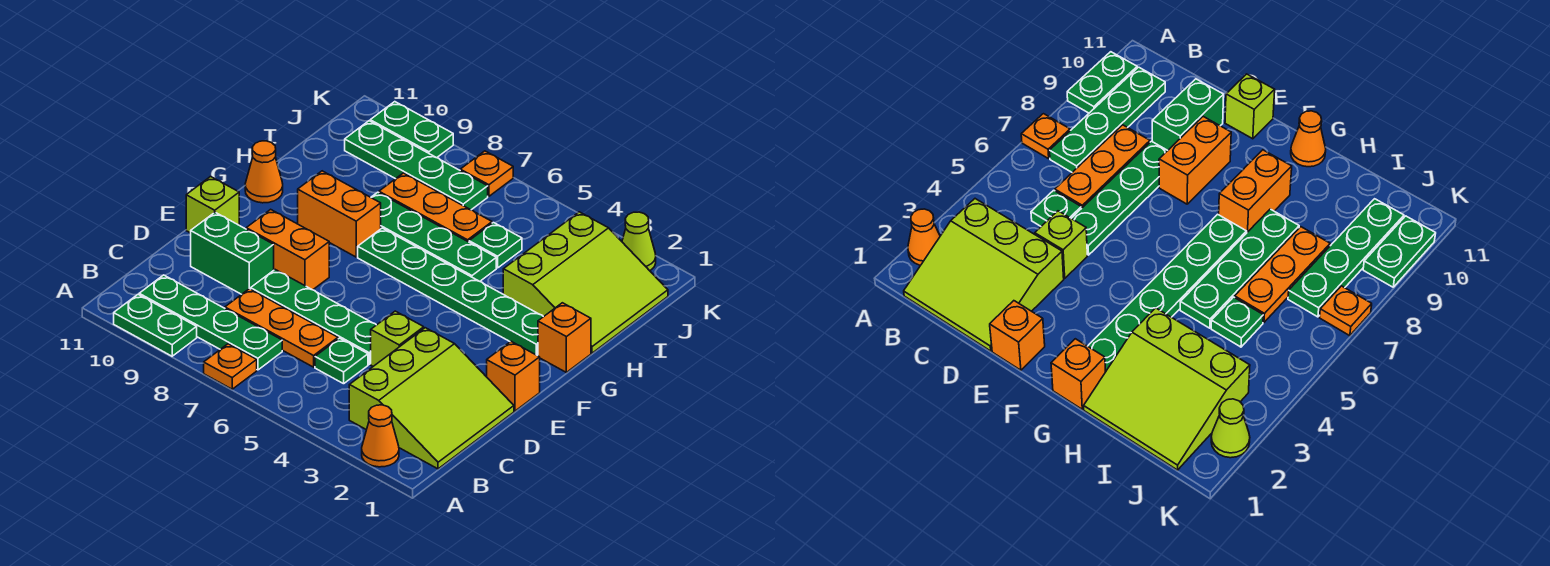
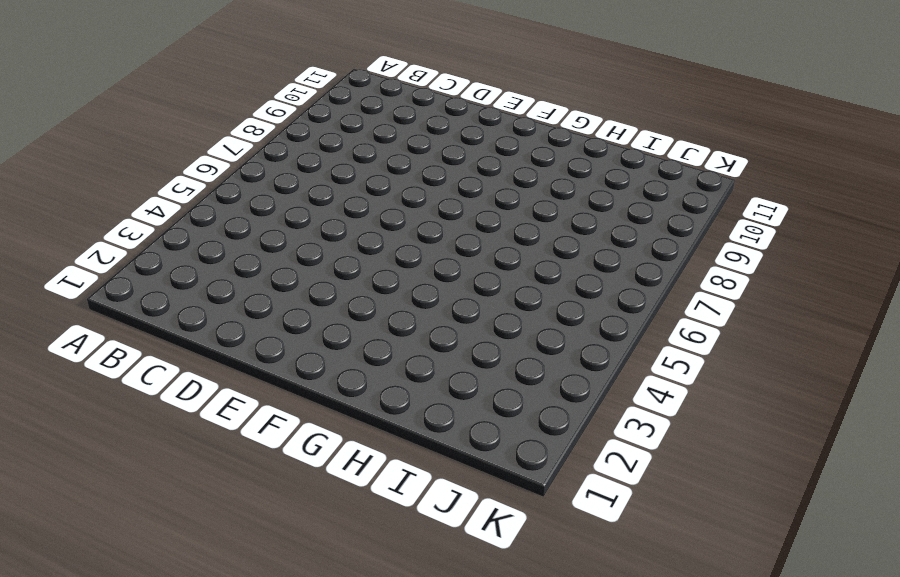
none -> orange cone A2 level 1
none -> orange plate A7 level 1
none -> green plate A9:A10 level 1

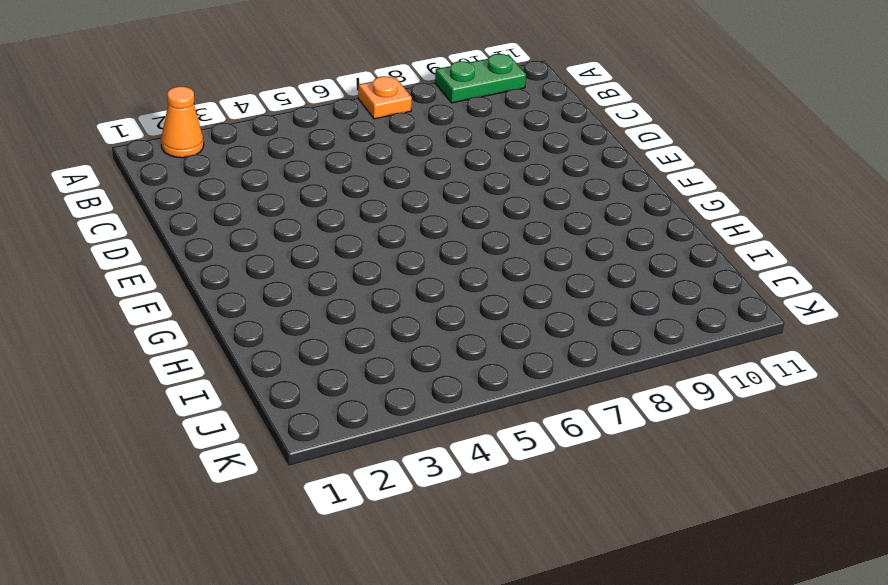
none -> lime slope B1:D3 level 1 top 3
none -> green plate B7:B10 level 1
none -> green plate C5 level 1

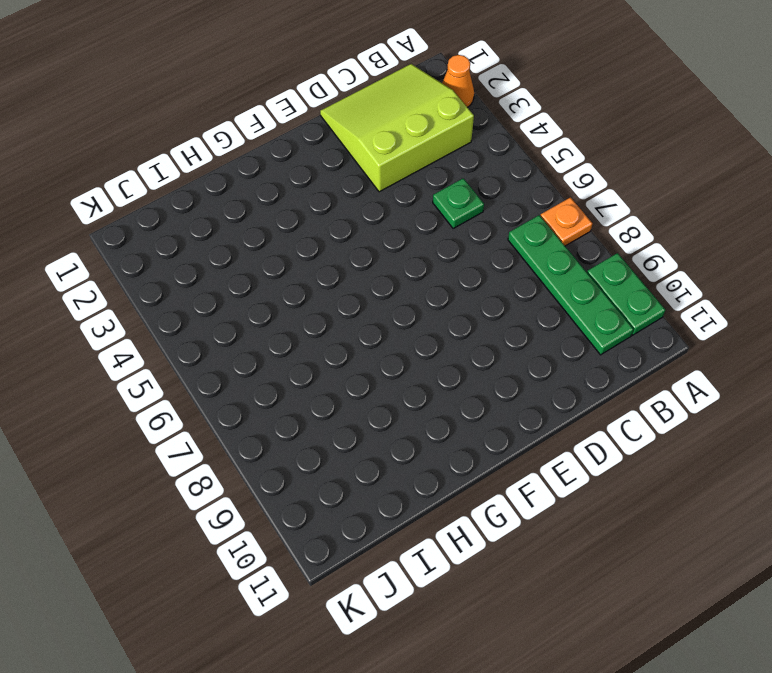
none -> orange plate C6:C8 level 1
none -> lime brick D4 level 1
none -> green plate D5:D8 level 1

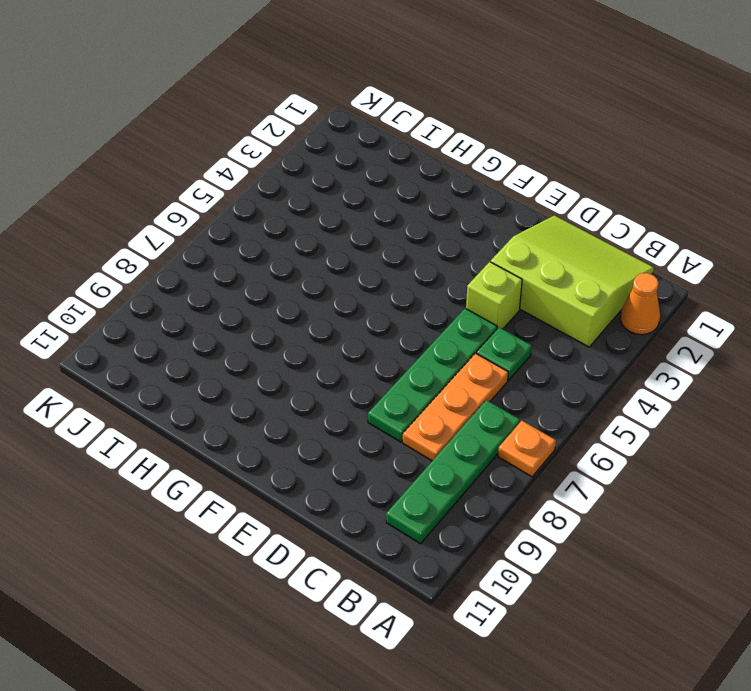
none -> green plate A9:A10 level 1
none -> green brick D9:D10 level 1
none -> orange brick E1 level 1

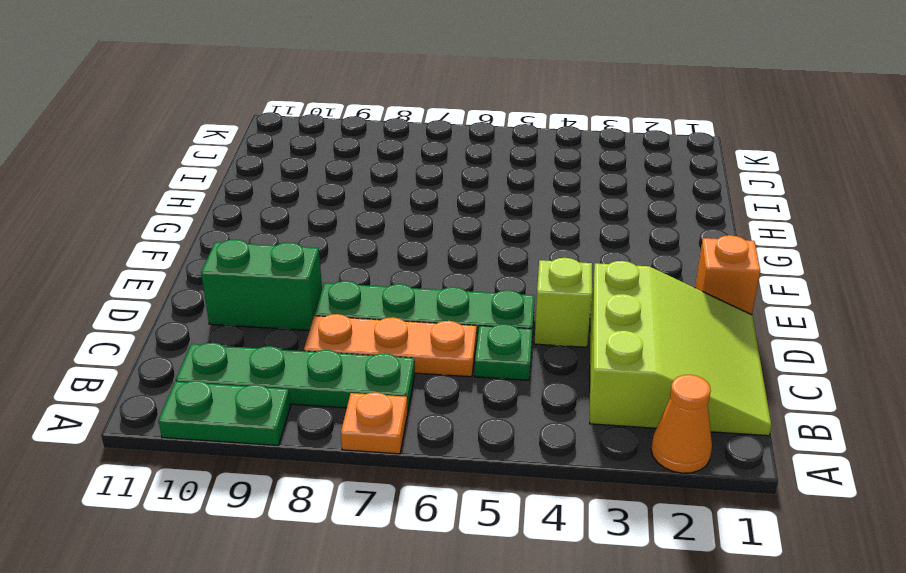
none -> orange brick E8:E9 level 1
none -> lime brick E11 level 1
none -> orange brick G1 level 1

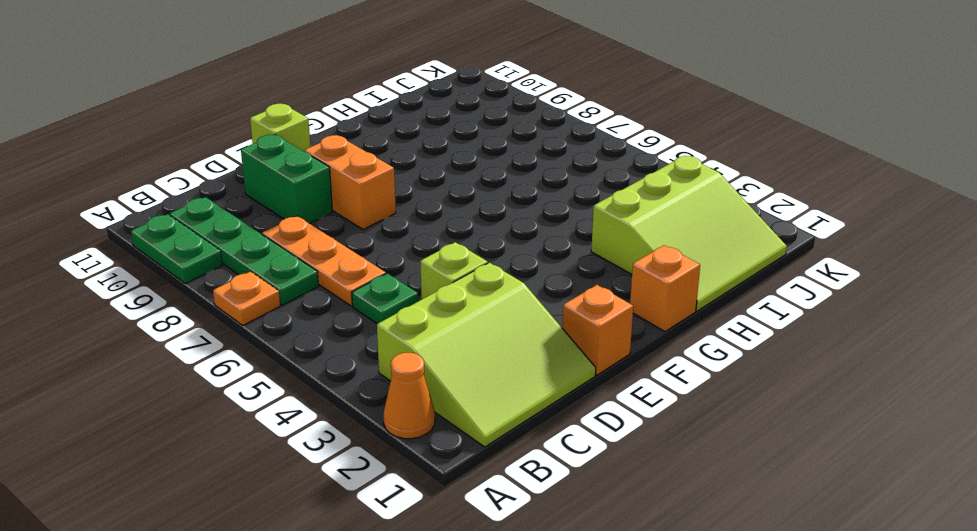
none -> green plate D5:D8 level 1
none -> green plate G2:G7 level 1
none -> orange brick G8:G9 level 1

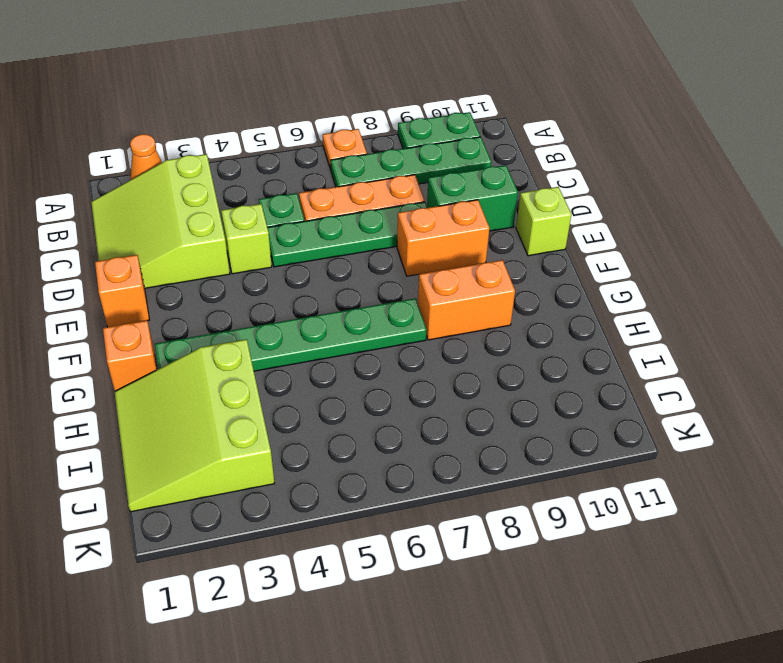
none -> orange cone G11 level 1
none -> green plate H5:H8 level 1
none -> green plate I5 level 1

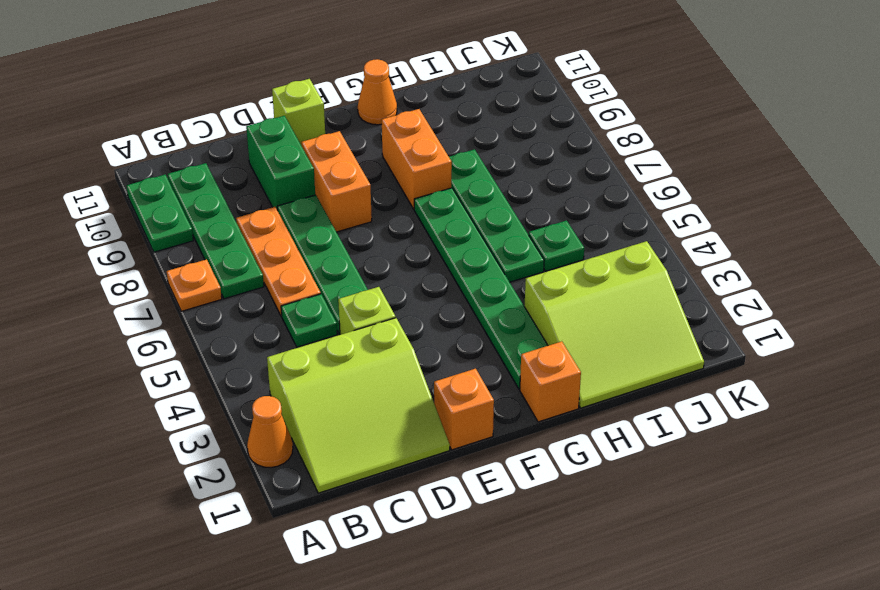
none -> orange plate I6:I8 level 1
none -> green plate J7:J10 level 1
none -> lime cone K2 level 1

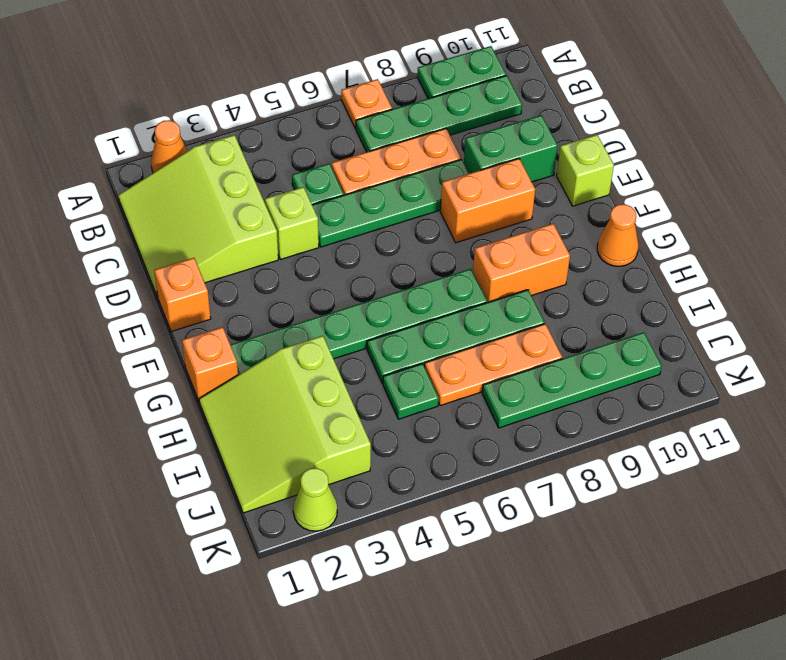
none -> orange plate K7 level 1
none -> green plate K9:K10 level 1

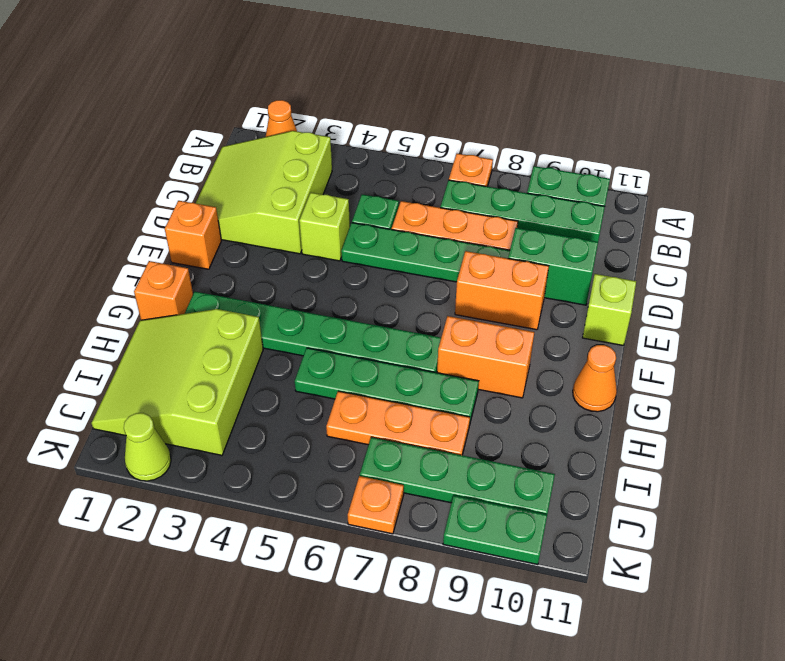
none -> green plate I5 level 1

